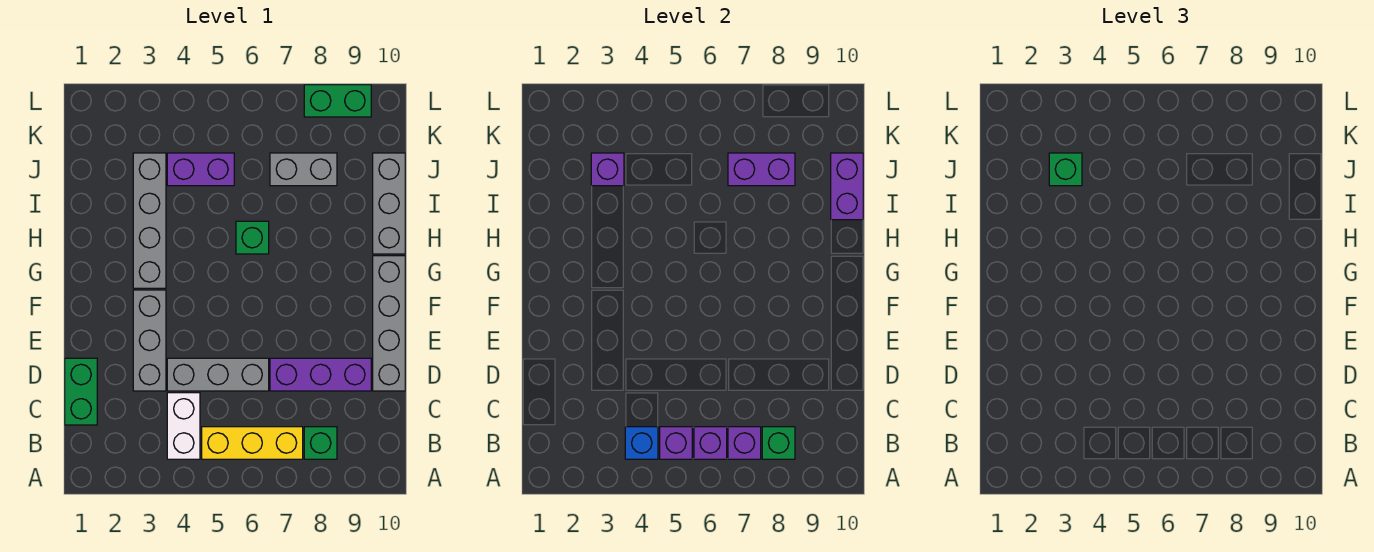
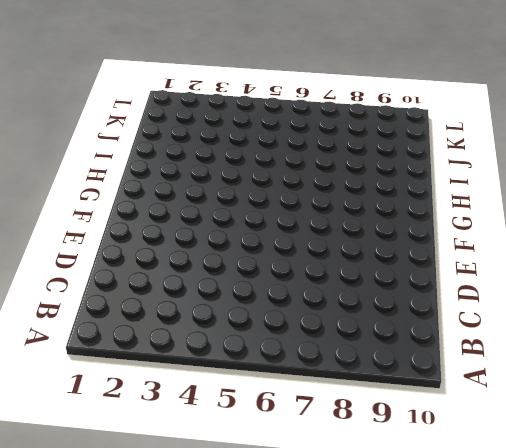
none -> white brick B4:C4 level 1
none -> yellow brick B5:B7 level 1
none -> green brick B8 level 1

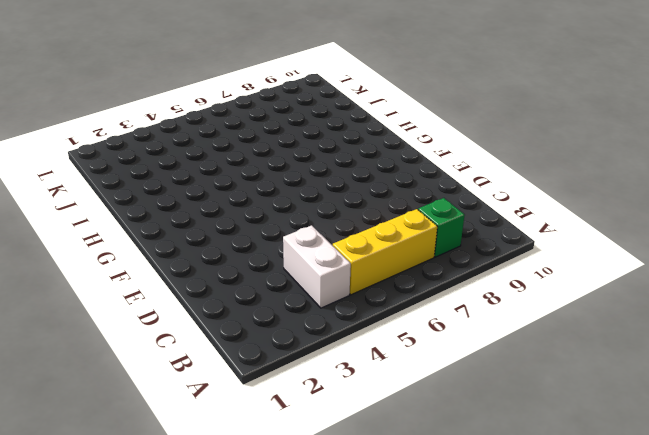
none -> green brick C1:D1 level 1
none -> grey brick D3:F3 level 1
none -> grey brick D4:D6 level 1

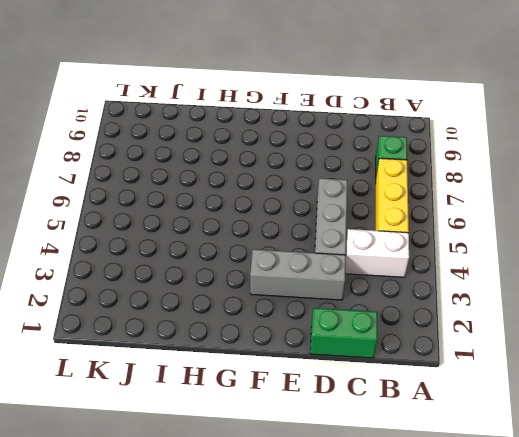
none -> purple brick D7:D9 level 1
none -> grey brick D10:G10 level 1
none -> grey brick G3:J3 level 1

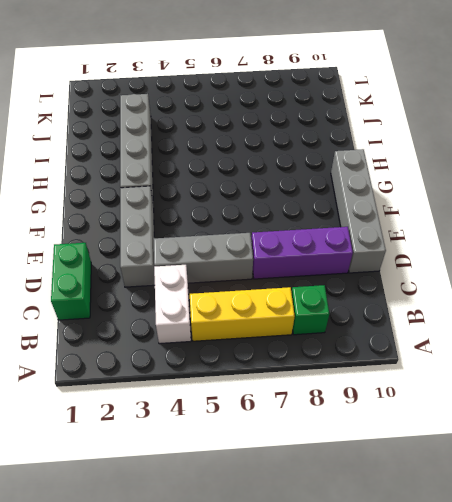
none -> green brick H6 level 1
none -> grey brick H10:J10 level 1
none -> purple brick J4:J5 level 1

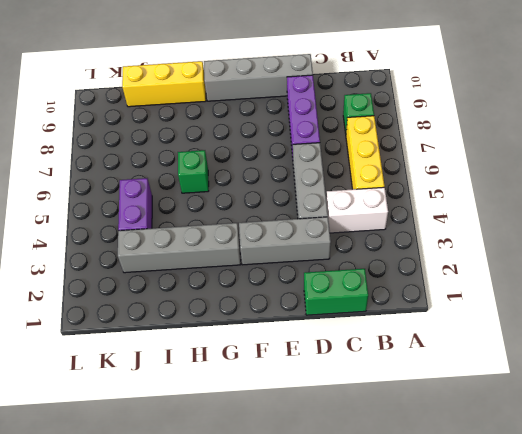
yellow brick H10:J10 level 1 -> grey brick H10:J10 level 1
none -> grey brick J7:J8 level 1
none -> green brick L8:L9 level 1
none -> blue brick B4 level 2

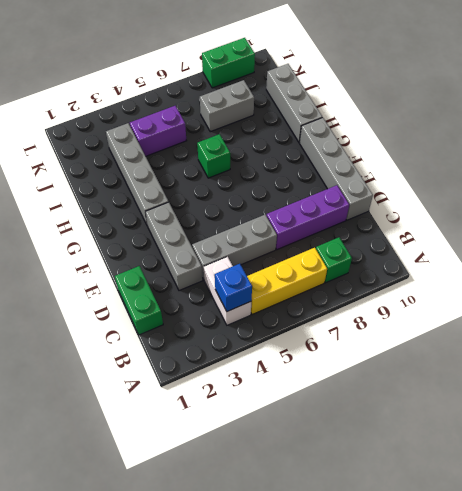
none -> purple brick B5 level 2
none -> purple brick B6 level 2
none -> purple brick B7 level 2

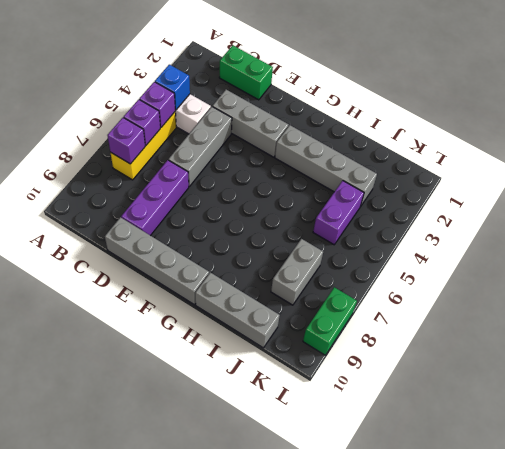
none -> green brick B8 level 1
none -> green brick H6 level 1
none -> green brick B8 level 2

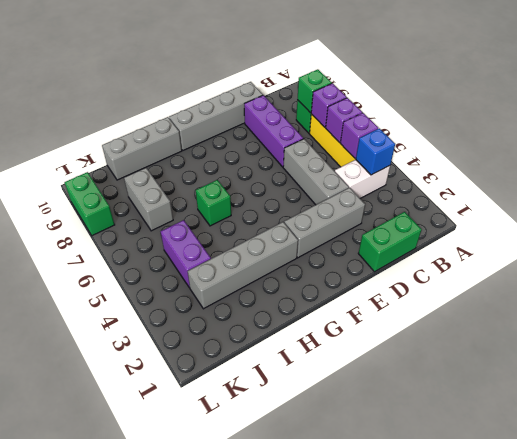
none -> purple brick I10:J10 level 2
none -> purple brick J3 level 2
none -> purple brick J7:J8 level 2

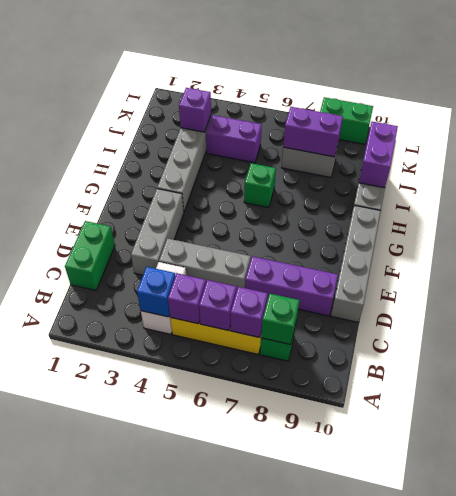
none -> green brick J3 level 3

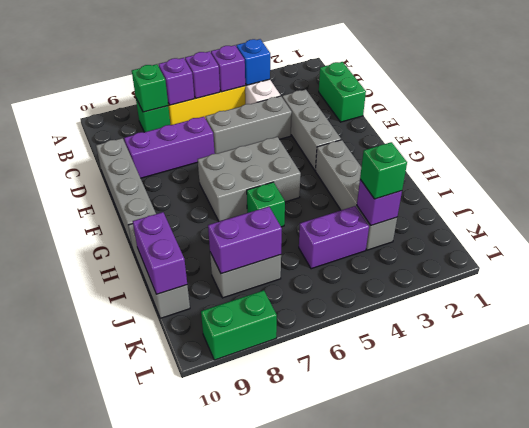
grey brick F5:G7 level 1 -> none

